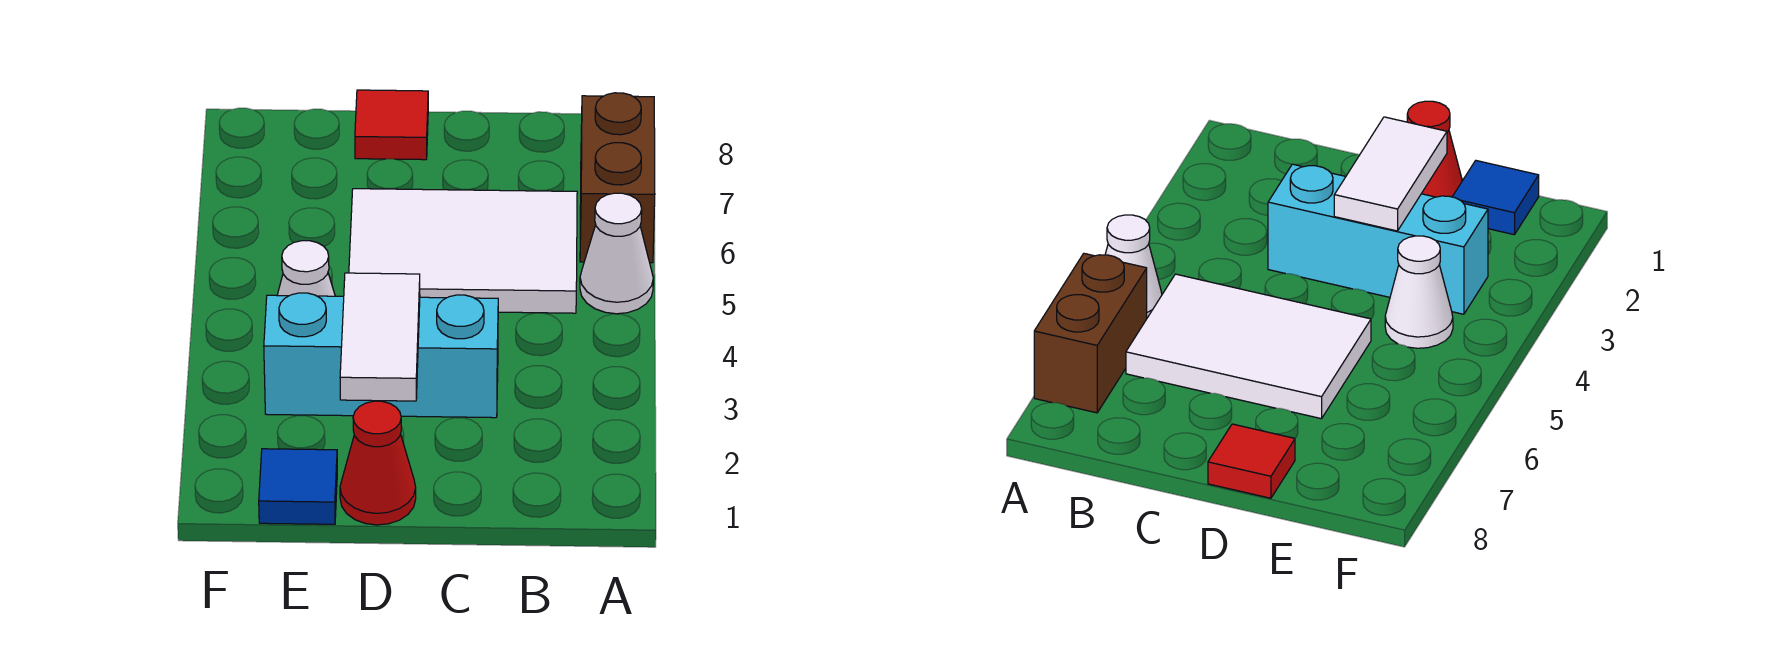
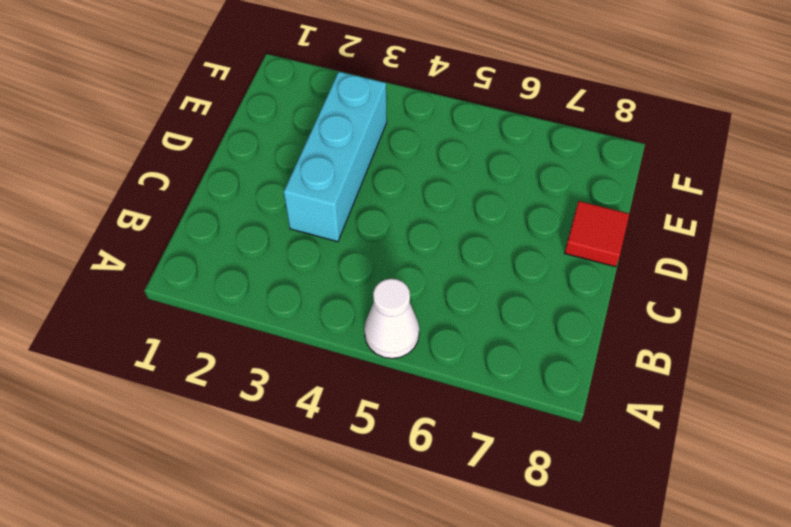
none -> brown brick A6:A7 level 1
none -> white tile B5:D6 level 1

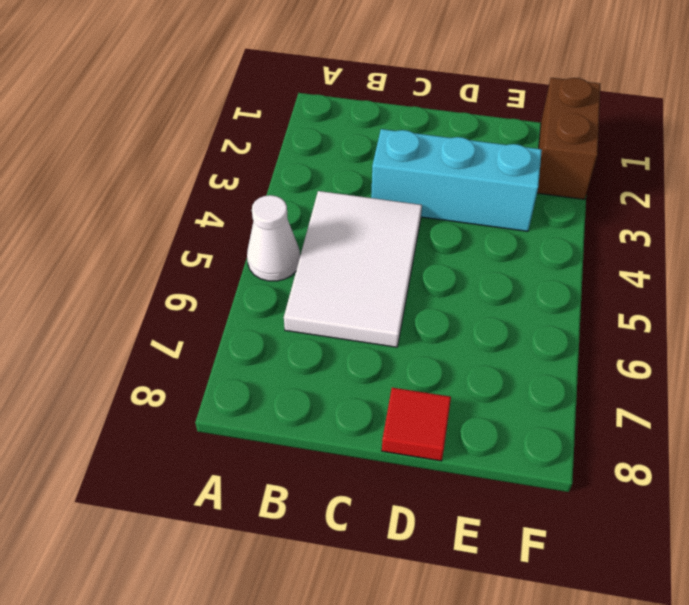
white tile B4:C6 level 1 -> white tile B5:D6 level 1
brown brick F1:F2 level 1 -> brown brick A6:A7 level 1
none -> red cone D1 level 1
none -> blue tile E1 level 1

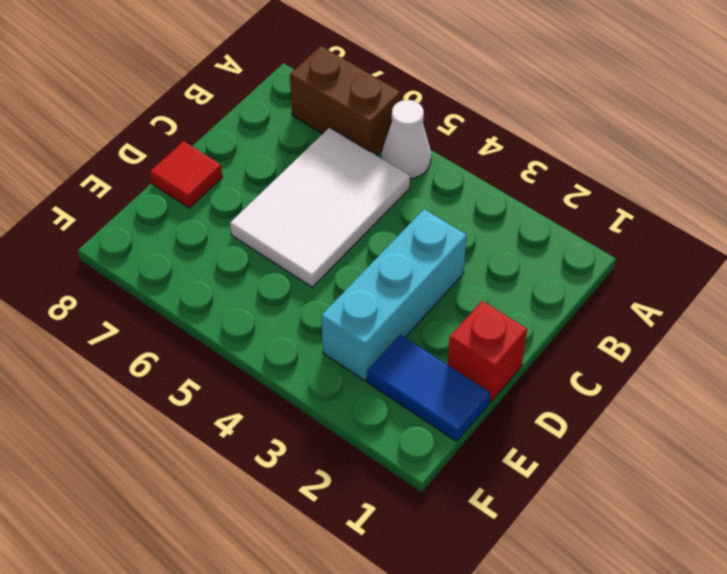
red brick D1 level 1 -> red cone D1 level 1
blue tile E1:E2 level 1 -> blue tile E1 level 1
none -> white cone E4 level 1
none -> white tile D2:D3 level 2

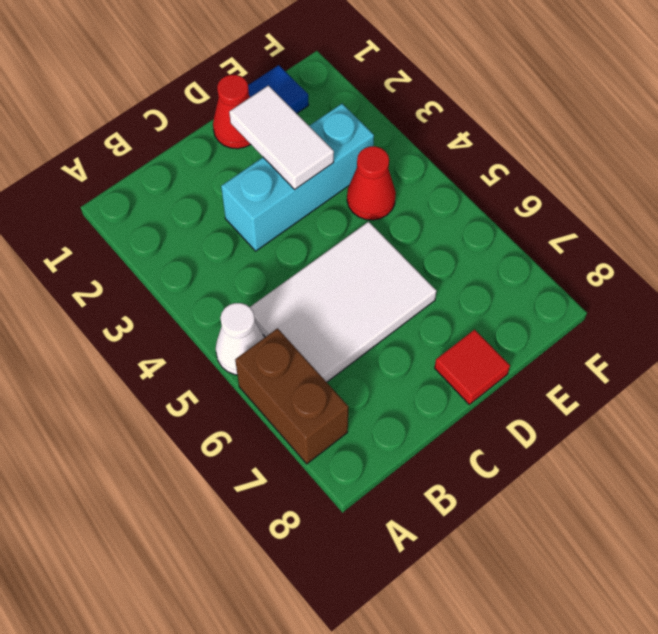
red cone E4 level 1 -> white cone E4 level 1

